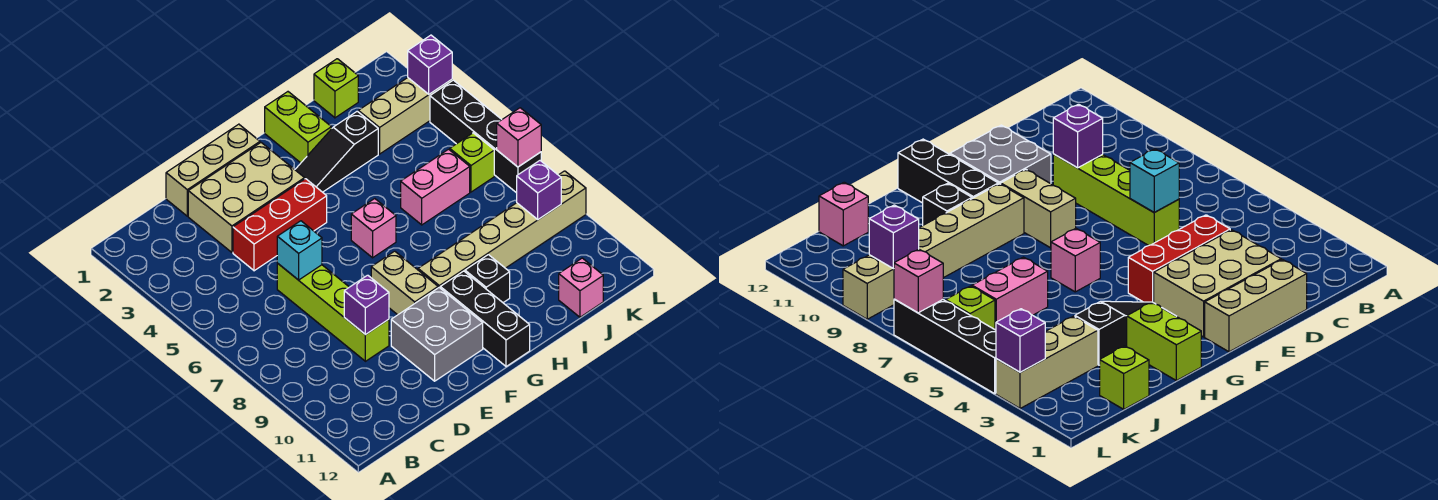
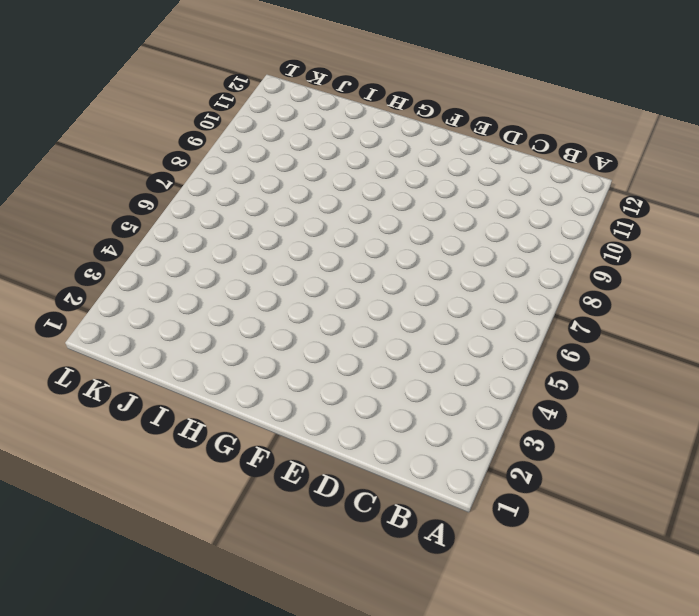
none -> tan brick D1:F1 level 1
none -> tan brick D2:F3 level 1
none -> red brick D4:F4 level 1

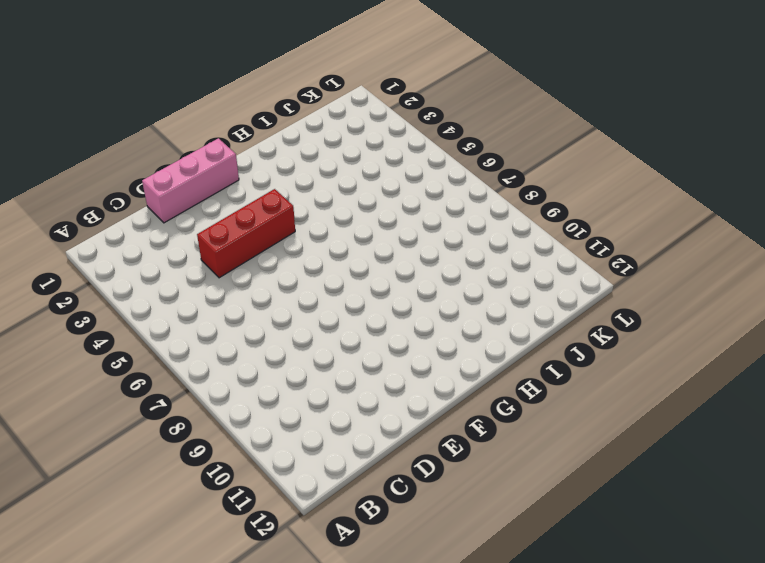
pink brick D1:F1 level 1 -> tan brick D1:F1 level 1
none -> tan brick D2:F3 level 1
none -> lime brick D6:D9 level 1
none -> grey brick E10:F11 level 1

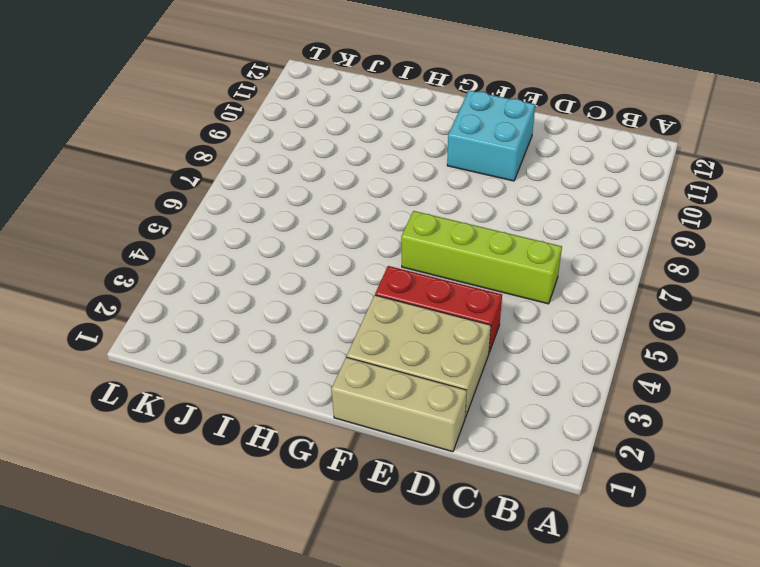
lime brick C6:F6 level 1 -> lime brick D6:D9 level 1
cyan brick E10:F11 level 1 -> grey brick E10:F11 level 1
none -> tan brick F8:F9 level 1
none -> black slope G3:I3 level 1 top I
none -> pink brick G6 level 1

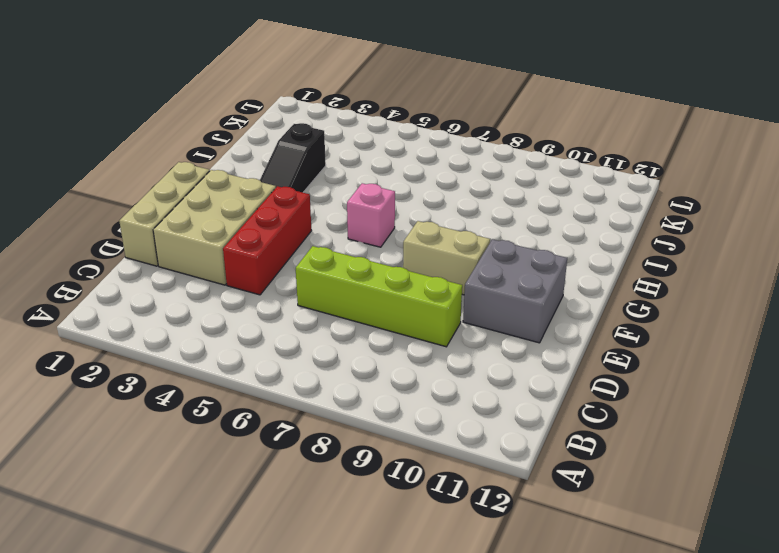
none -> tan brick G9:L9 level 1
none -> black brick G10:G12 level 1
none -> lime brick H1:H2 level 1

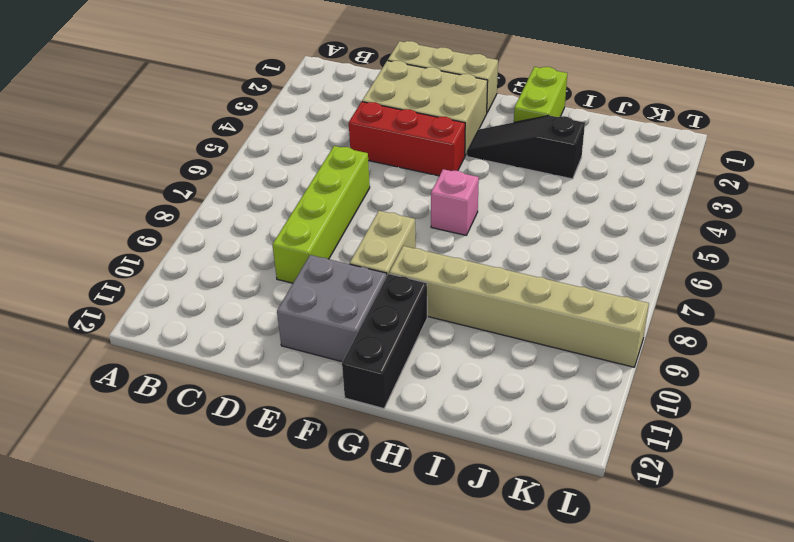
none -> black brick H10 level 1
none -> pink brick I6:J6 level 1
none -> lime brick J1 level 1

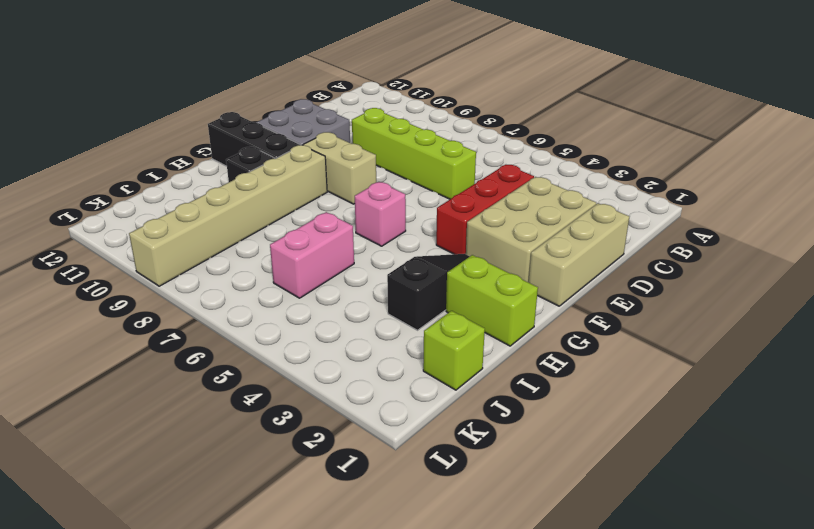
none -> tan brick J3:L3 level 1
none -> pink brick J12 level 1
none -> lime brick K6 level 1

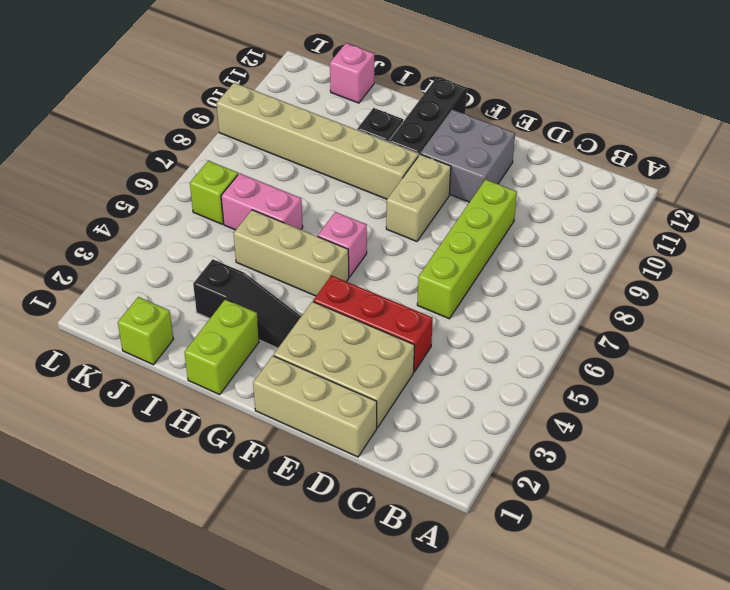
tan brick G5:I5 level 1 -> tan brick J3:L3 level 1
none -> black brick L4:L7 level 1
none -> cyan brick D6 level 2
none -> purple brick D9 level 2

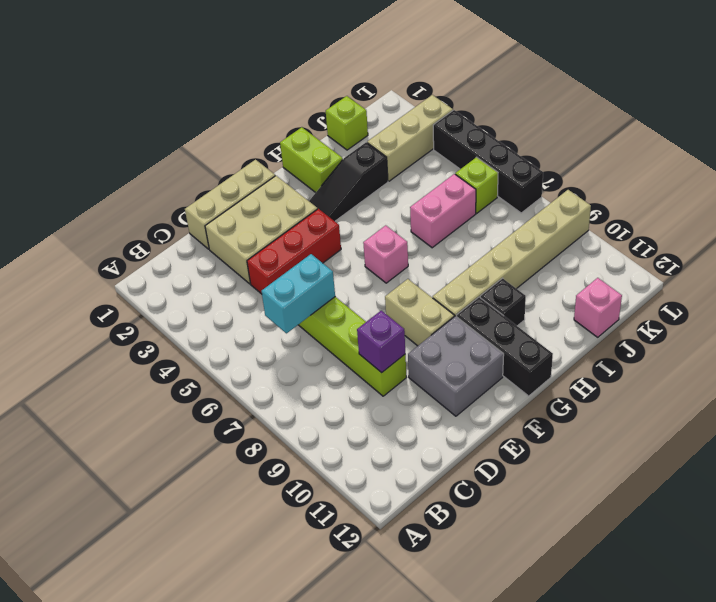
cyan brick C6:D6 level 2 -> cyan brick D6 level 2
none -> purple brick K9 level 2
none -> purple brick L3 level 2
none -> pink brick L7 level 2

